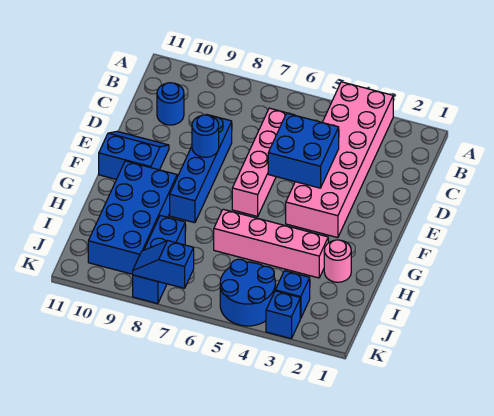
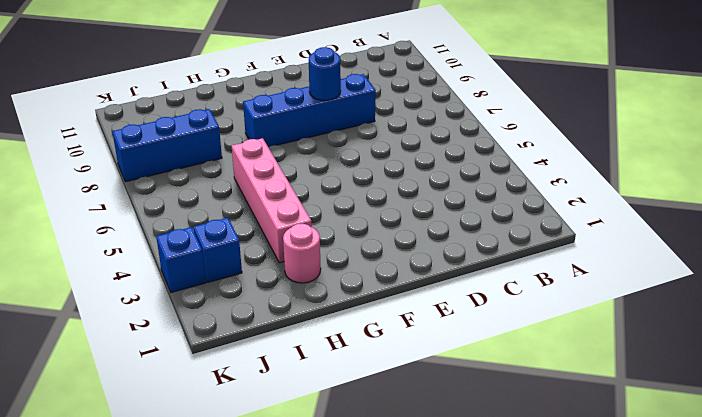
none -> pink brick A3:F4 level 1
none -> pink brick C6:F6 level 1
none -> blue round brick C10 level 1

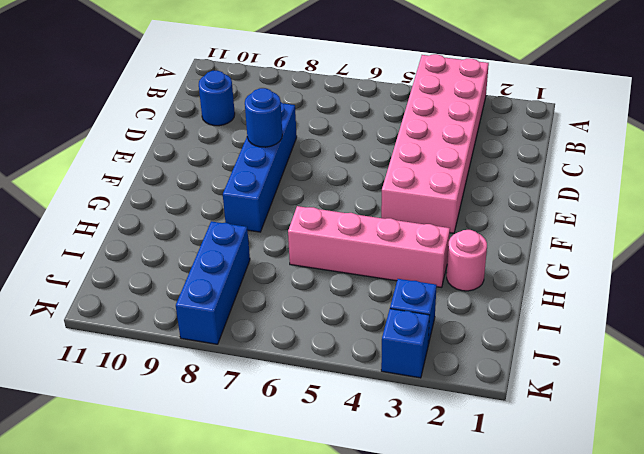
none -> pink brick C6:F6 level 1
none -> blue slope E10:F11 level 1 top F
none -> blue brick G9:J10 level 1

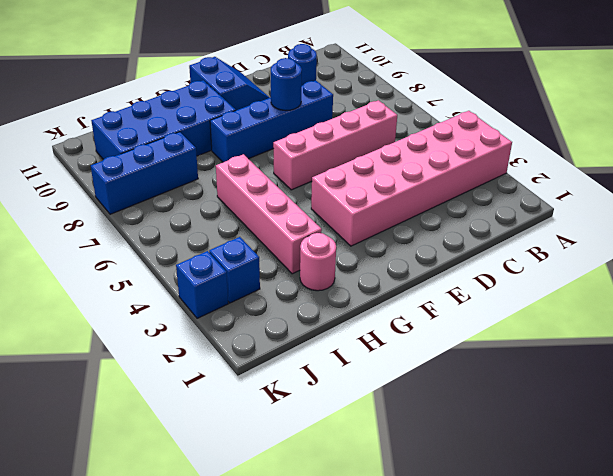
none -> blue round brick J4:K5 level 1
none -> blue brick D4:E5 level 2
none -> blue slope K7:K8 level 2 top 7

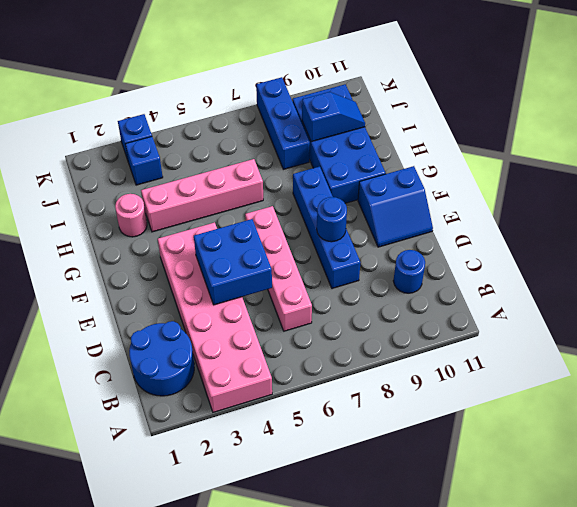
blue round brick B1:C2 level 1 -> blue round brick J4:K5 level 1
blue slope I9:I10 level 2 top 9 -> blue slope K7:K8 level 2 top 7

